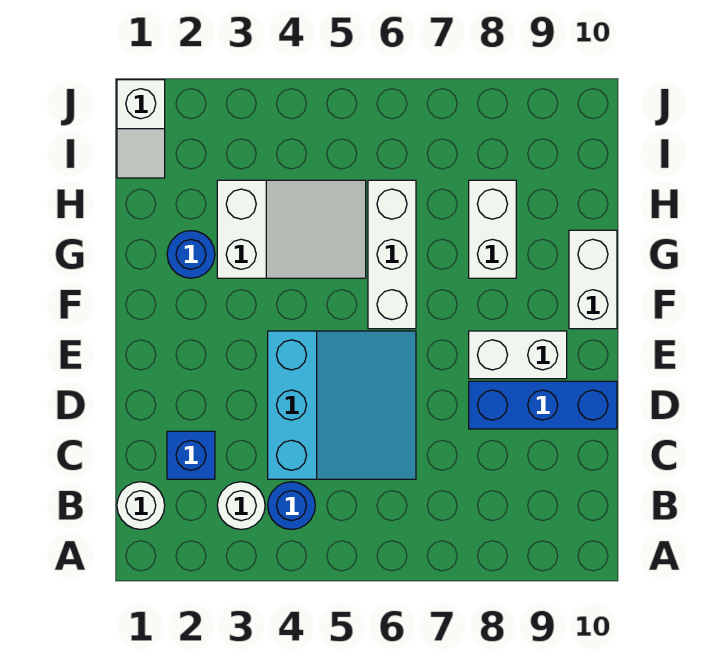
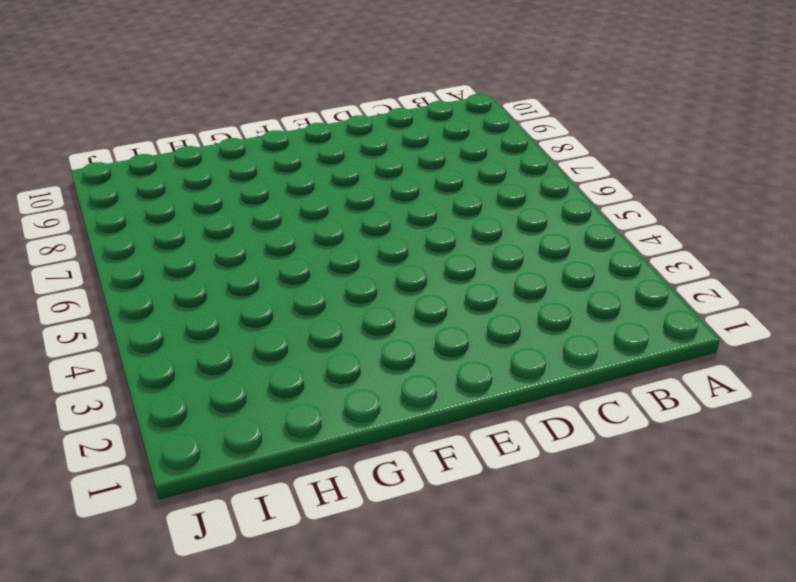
none -> white round brick B1 level 1
none -> white round brick B3 level 1
none -> blue round brick B4 level 1

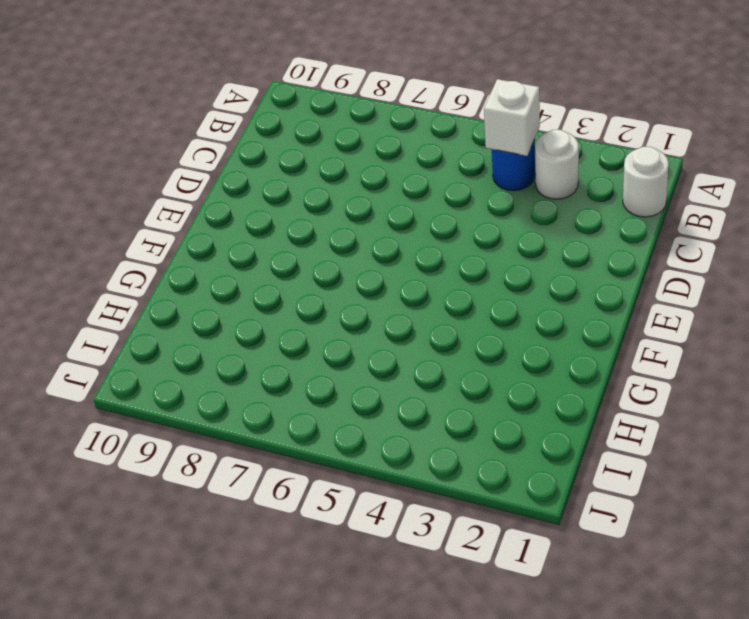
white brick B4 level 2 -> none
none -> blue brick C2 level 1
none -> cyan slope C4:E6 level 1 top 4
none -> blue brick D8:D10 level 1

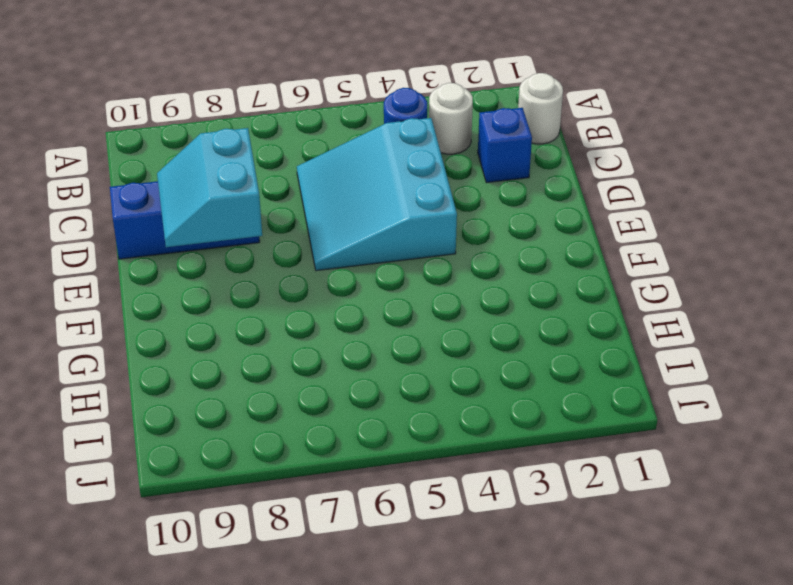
cyan slope D8:E9 level 2 top 8 -> none
none -> white brick E8:E9 level 1
none -> white brick F6:H6 level 1
none -> white brick F10:G10 level 1

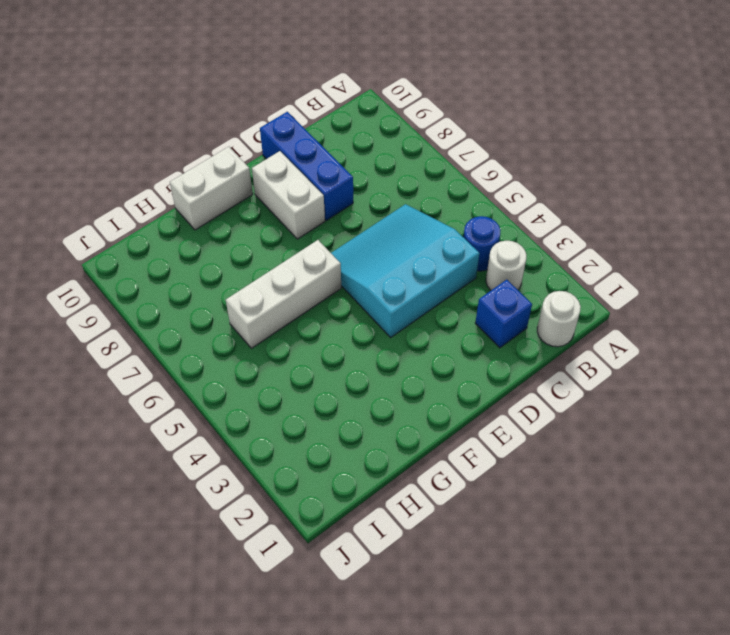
none -> blue round brick G2 level 1
none -> white slope G3:H5 level 1 top 3
none -> white brick G8:H8 level 1

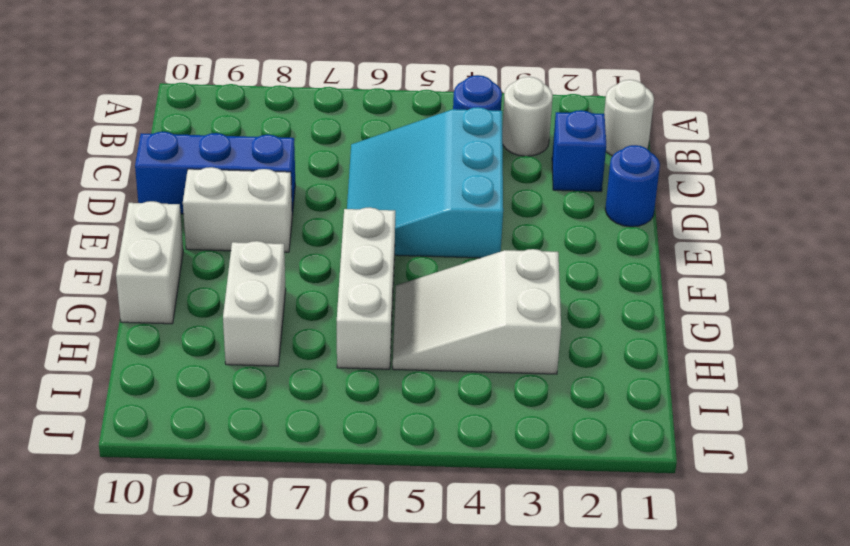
blue round brick D1 level 1 -> blue round brick G2 level 1
none -> white slope I1:J1 level 1 top J

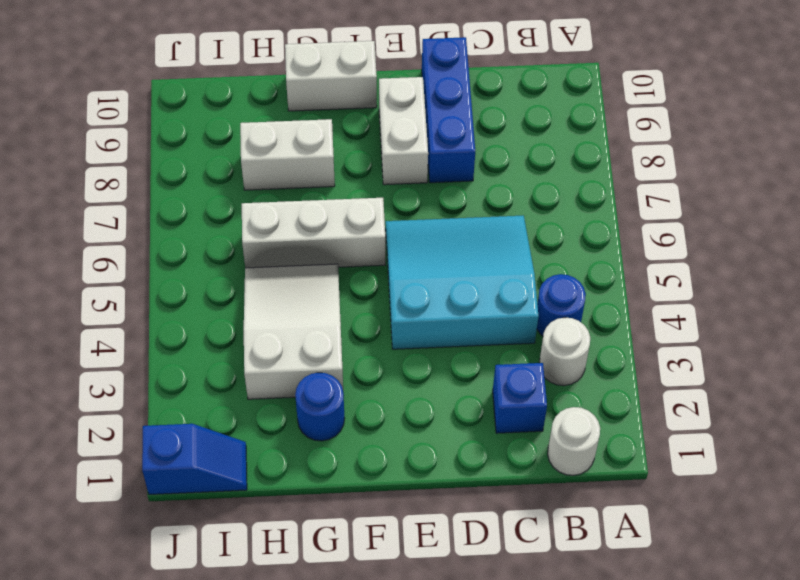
blue slope I1:J1 level 1 top J -> white slope I1:J1 level 1 top J

